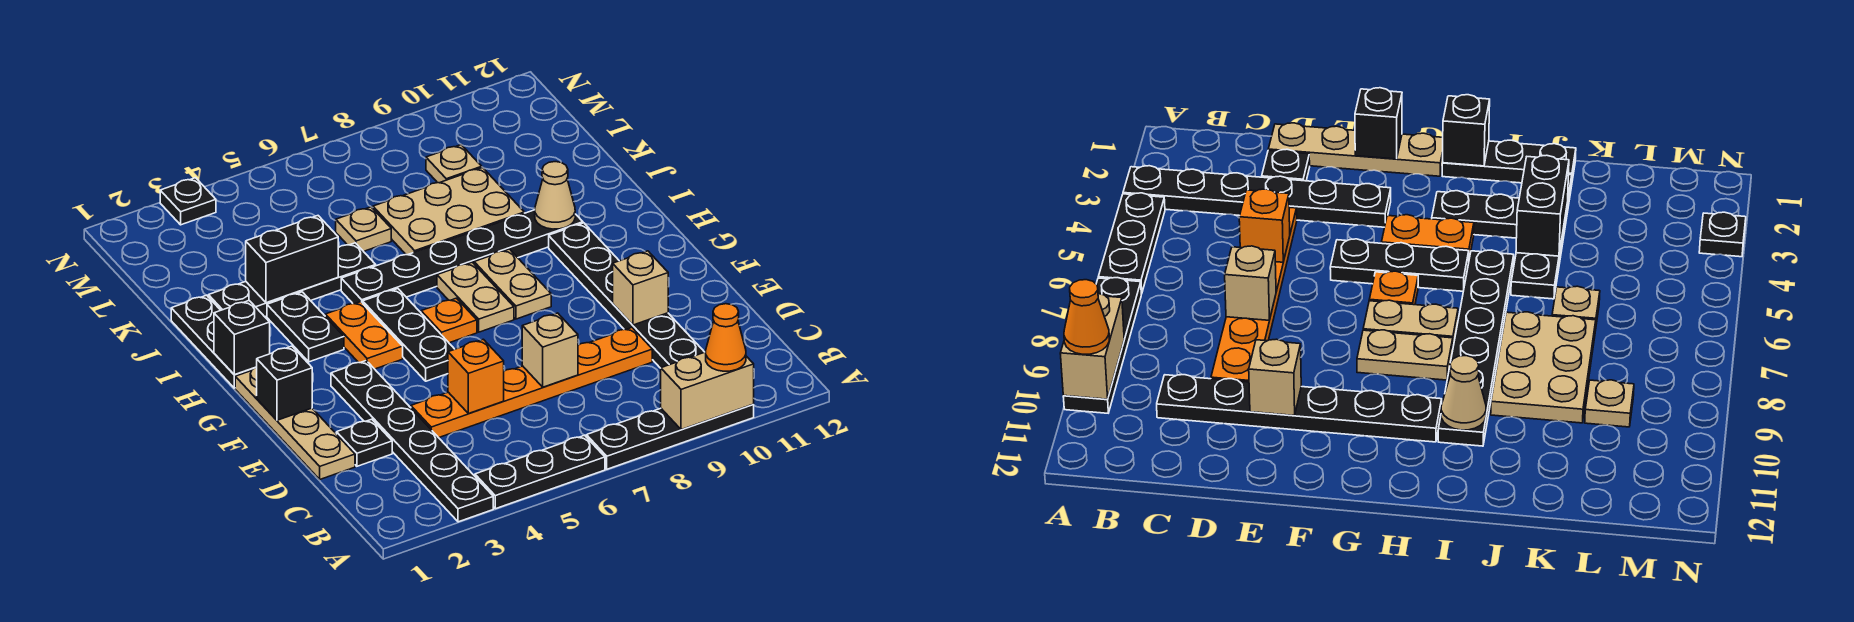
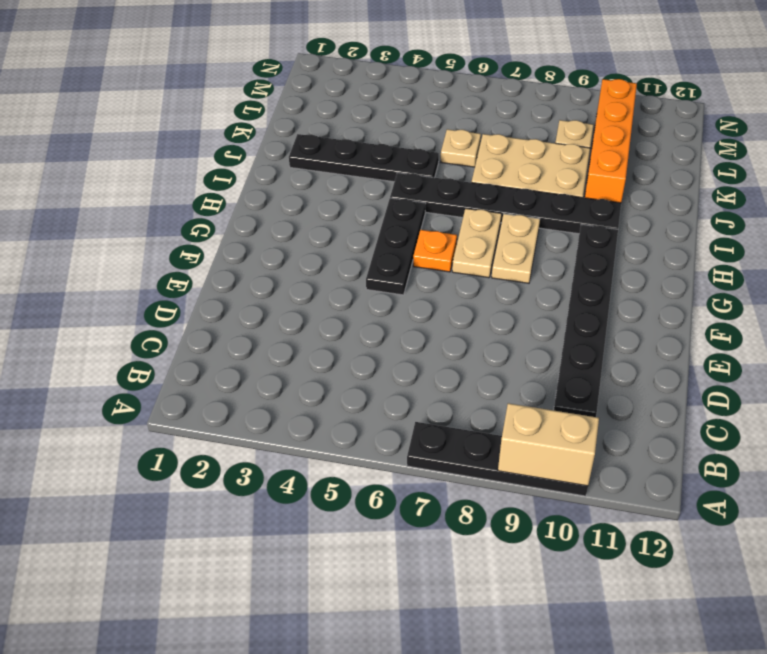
orange brick J10:M10 level 1 -> none
none -> black plate A3:F3 level 1
none -> black plate A4:A6 level 1
none -> tan plate D1:G1 level 1

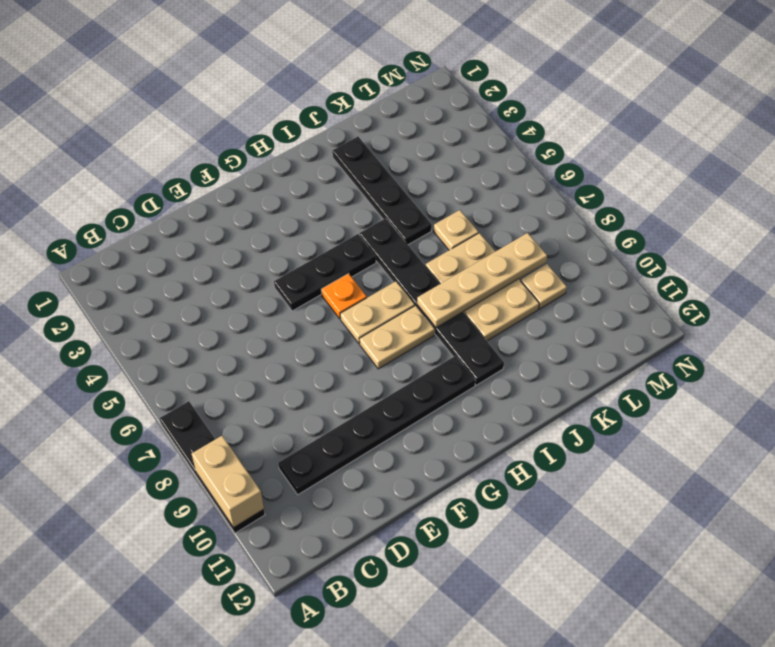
tan plate I8:L8 level 2 -> tan plate D1:G1 level 1
none -> black plate A3:F3 level 1
none -> black plate A4:A6 level 1
none -> black plate D2 level 1

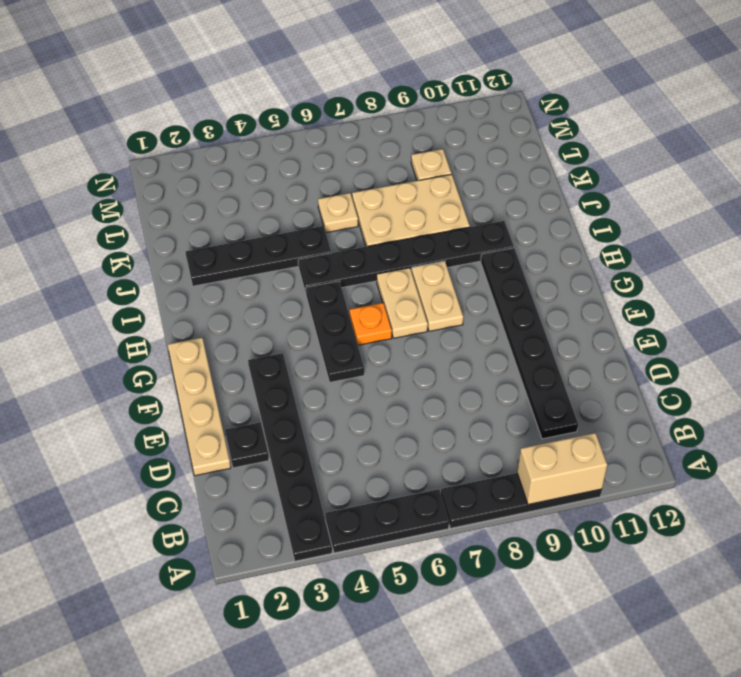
none -> orange plate D4:D9 level 1
none -> orange plate G4:H4 level 1
none -> black plate H1:J1 level 1

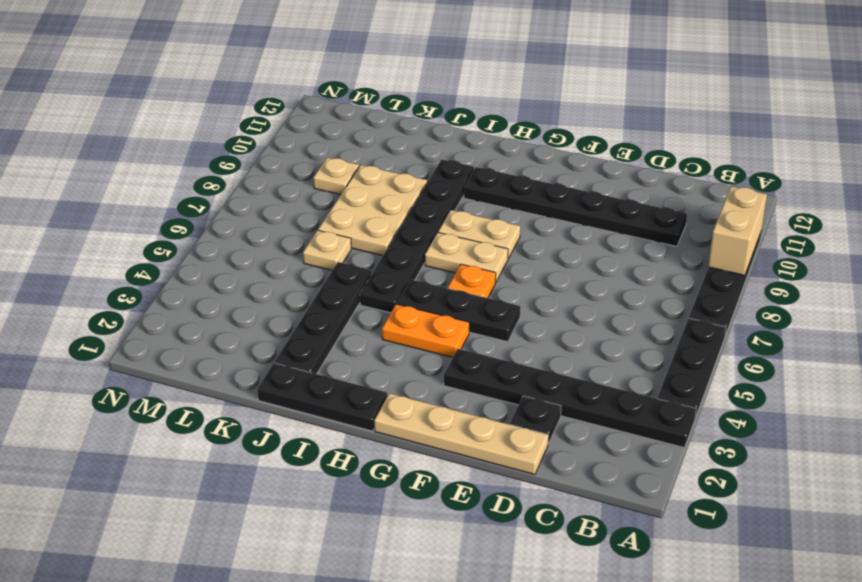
none -> orange plate D4:D9 level 1
none -> black plate H3:I3 level 1
none -> black plate N3 level 1

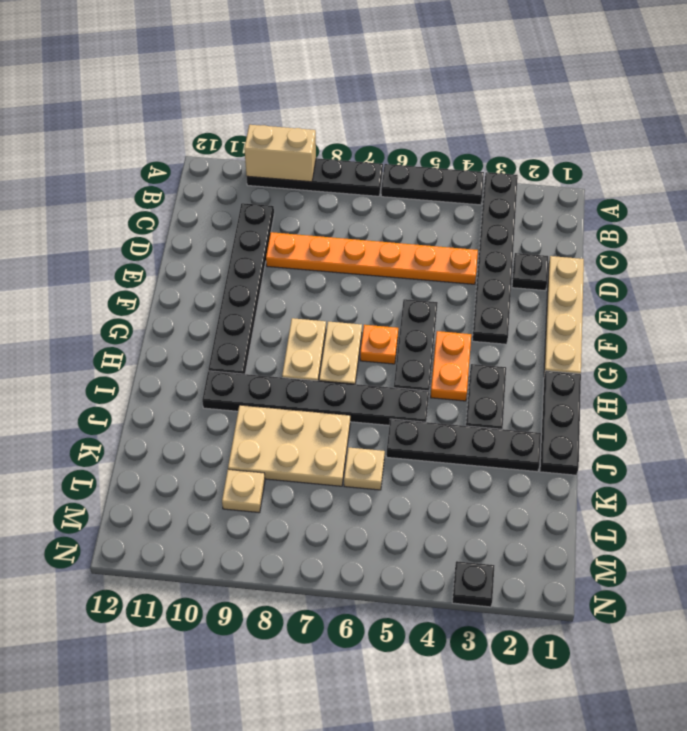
none -> orange brick D5 level 2
none -> tan brick D7 level 2
none -> tan brick E10 level 2

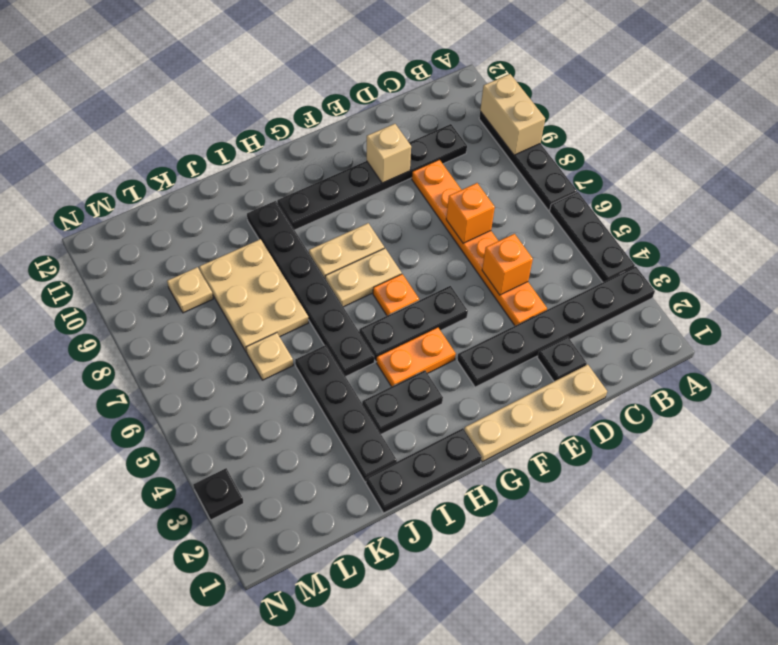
orange brick D7 level 2 -> tan brick D7 level 2
none -> black brick F1 level 2
none -> black brick H1 level 2
none -> tan cone I10 level 2

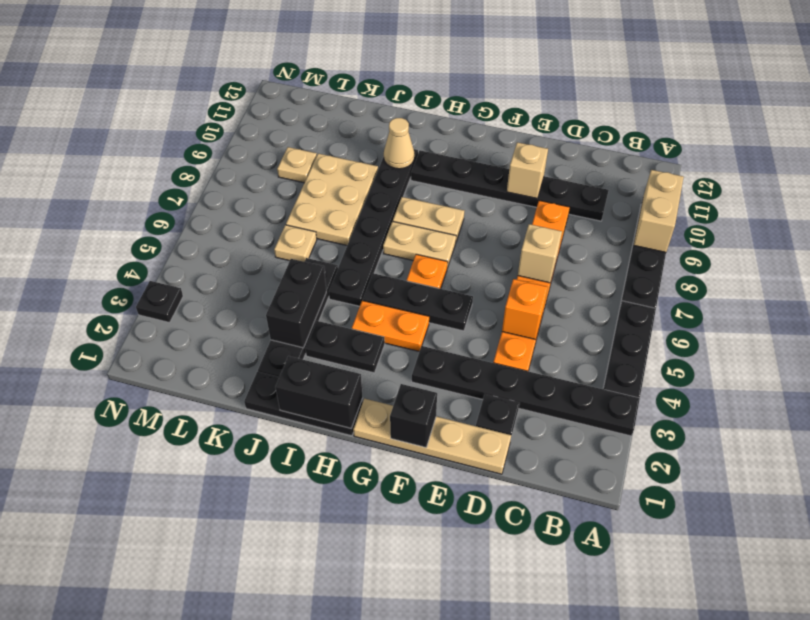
black brick H1:I1 level 2 -> black brick H1 level 2
none -> orange cone A10 level 3

